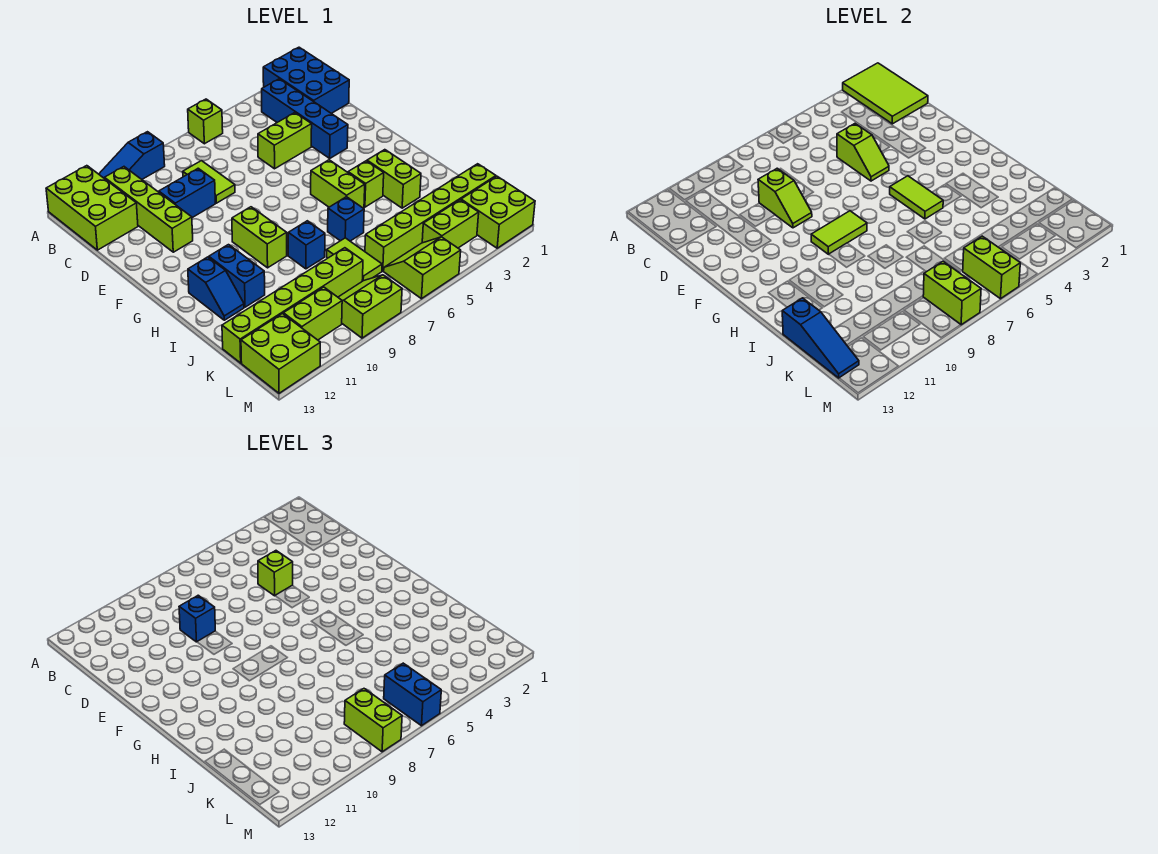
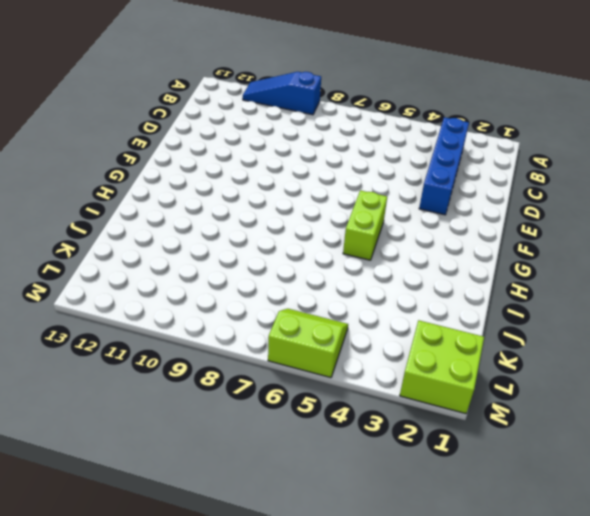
none -> blue brick A1:C2 level 1
none -> lime brick A6 level 1
none -> lime brick A12:C13 level 1
none -> lime brick B11:E11 level 1

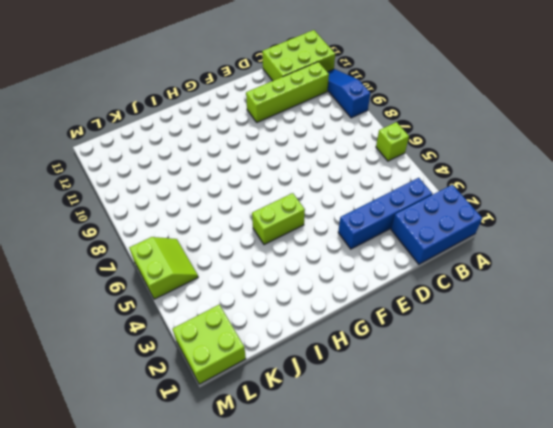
none -> lime tile C8:D8 level 1
none -> lime brick D4:D5 level 1
none -> blue brick D9:D10 level 1
none -> lime brick G9:H9 level 1

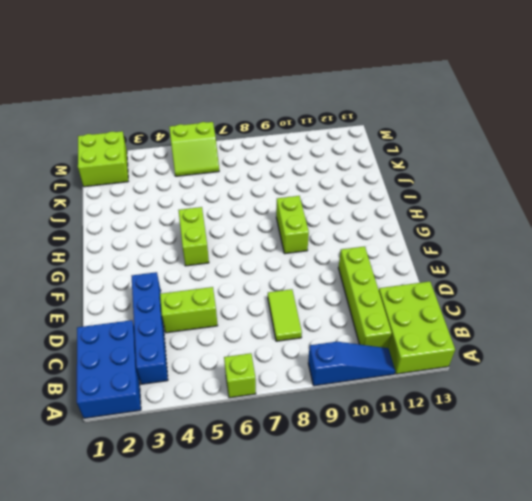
none -> blue brick D9:D10 level 1
none -> lime brick H3:I3 level 1
none -> lime brick H4 level 1
none -> blue brick H11:I11 level 1

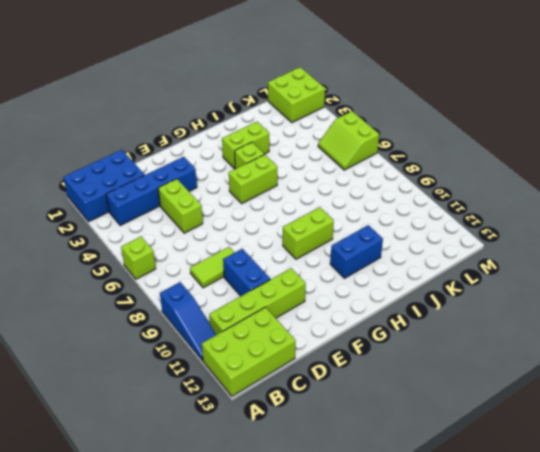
none -> blue slope H12:I12 level 1 top H
none -> blue brick I6 level 1
none -> blue brick I8 level 1
none -> lime tile J7:K7 level 1

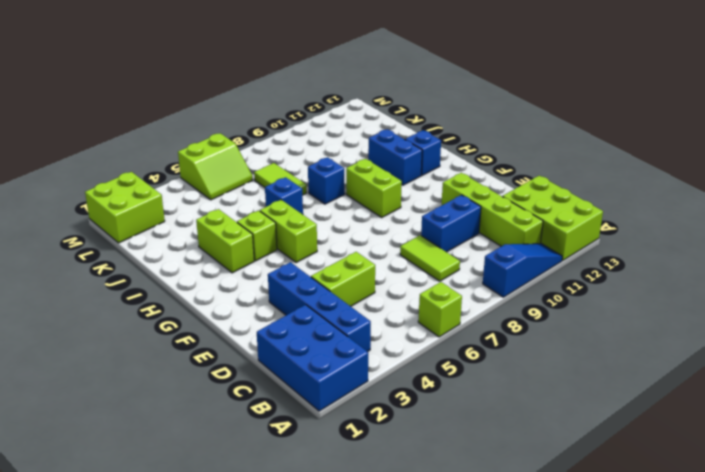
none -> lime brick K1:K6 level 1
none -> lime brick K8:K13 level 1
none -> lime brick L3:L4 level 1
none -> lime slope L8:M9 level 1 top M

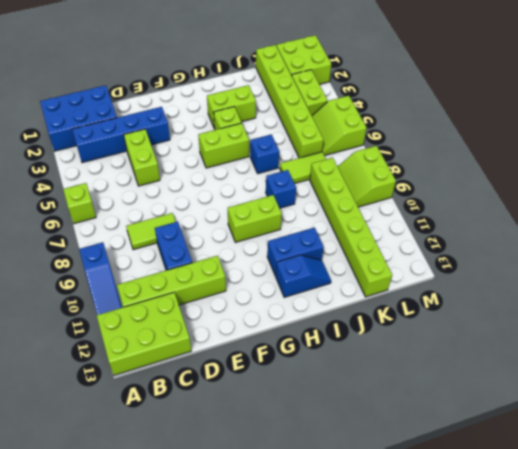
none -> lime brick L10:L11 level 1
none -> lime brick L12:M13 level 1
none -> lime tile A1:C2 level 2
none -> lime slope D5:E5 level 2 top D

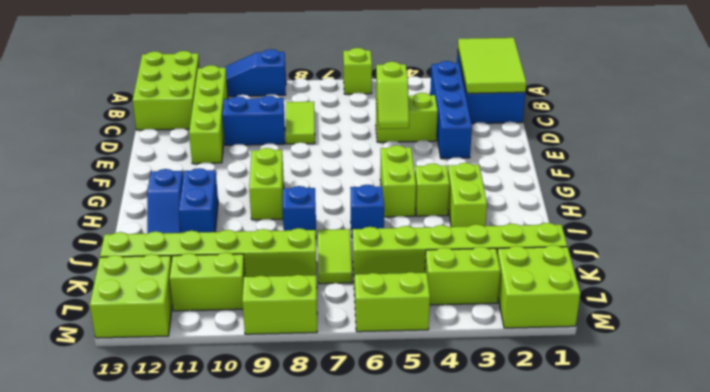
none -> lime slope D9:E9 level 2 top D
none -> lime tile G5:H5 level 2
none -> lime tile G8:G9 level 2
none -> blue slope J13:L13 level 2 top J

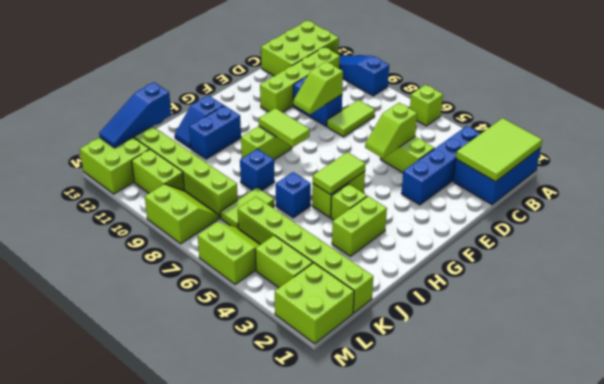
none -> lime brick L6:M6 level 2
none -> lime brick L8:M8 level 2
none -> lime brick D5 level 3
none -> blue brick D9 level 3

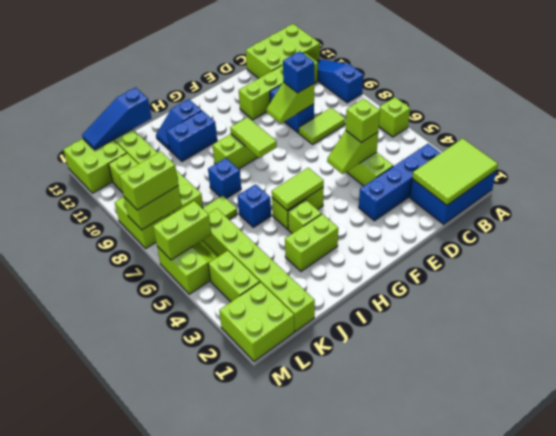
none -> blue brick L6:M6 level 3

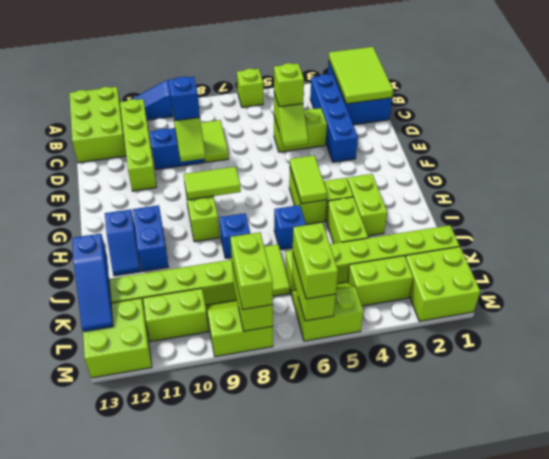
lime brick I4:J4 level 1 -> none
lime brick L6:M6 level 3 -> blue brick L6:M6 level 3

